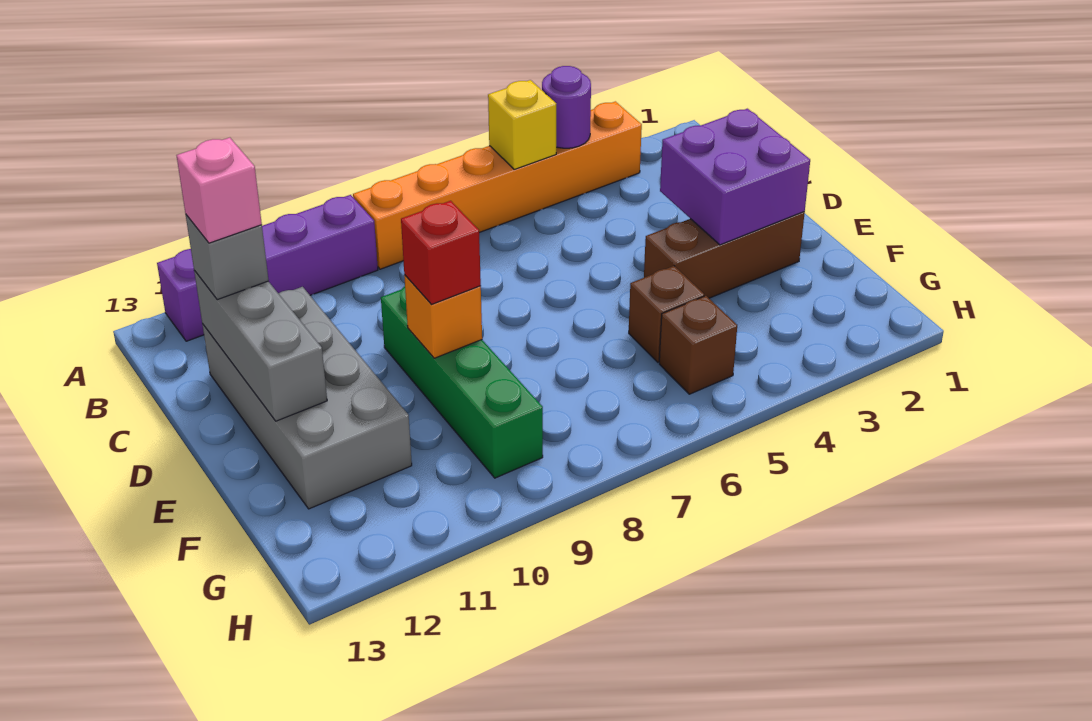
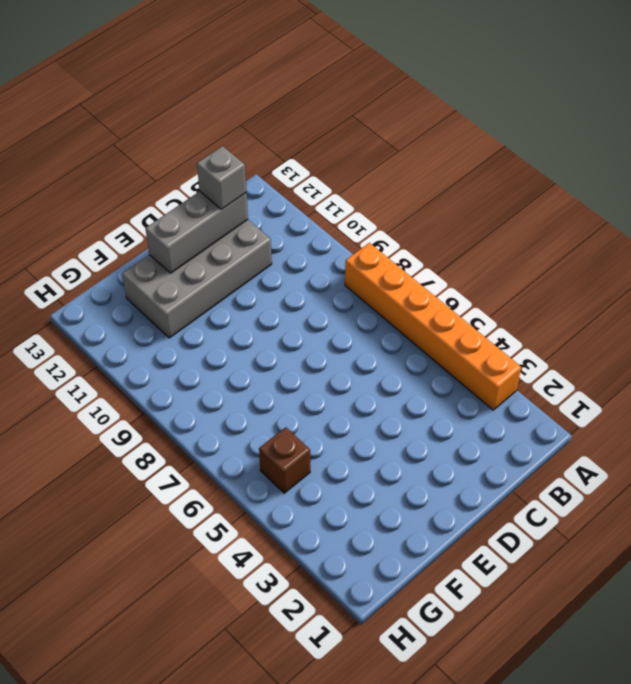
none -> purple brick A9:A12 level 1
none -> green brick D9:G9 level 1
none -> brown brick E2:E4 level 1

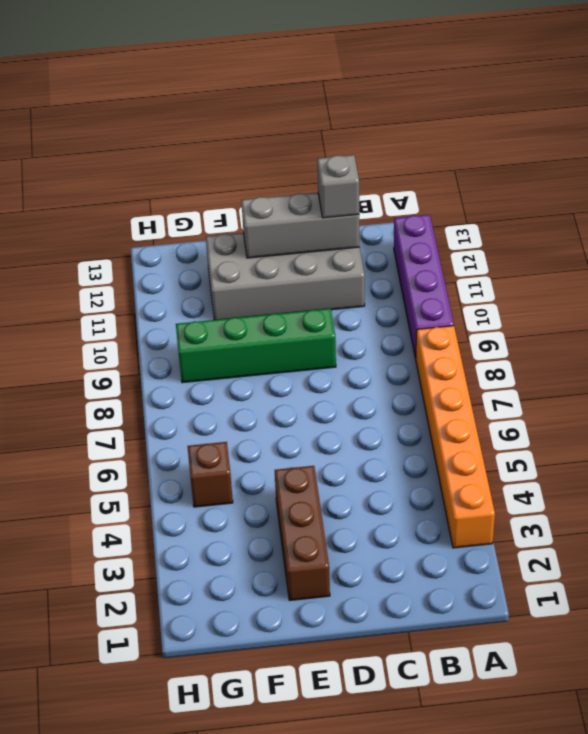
none -> brown brick F5 level 1
none -> purple round brick A4 level 2
none -> yellow brick A5 level 2

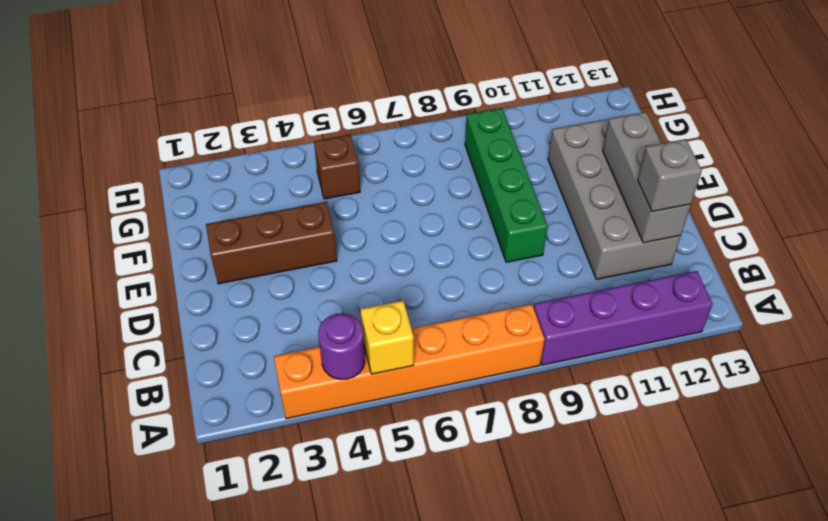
none -> brown brick F5 level 1
none -> purple brick D2:E3 level 2
none -> orange brick E9 level 2

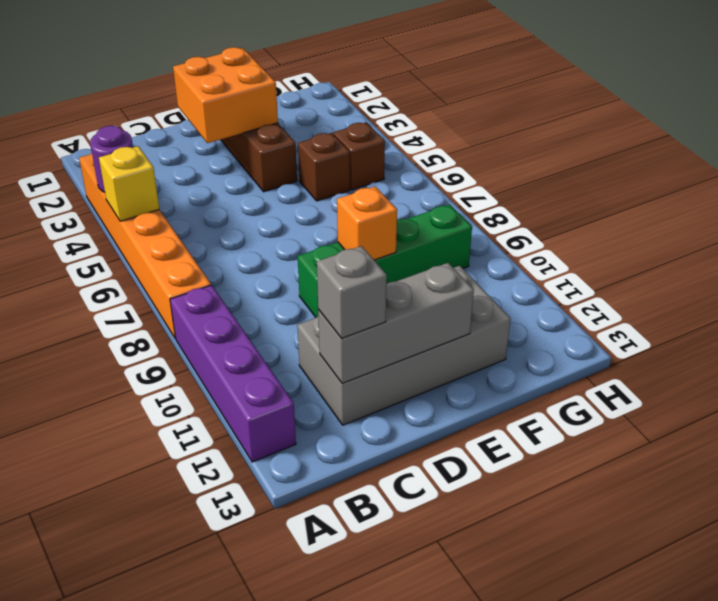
orange brick D2:E3 level 2 -> purple brick D2:E3 level 2
none -> red brick E9 level 3
none -> pink brick C12 level 4

